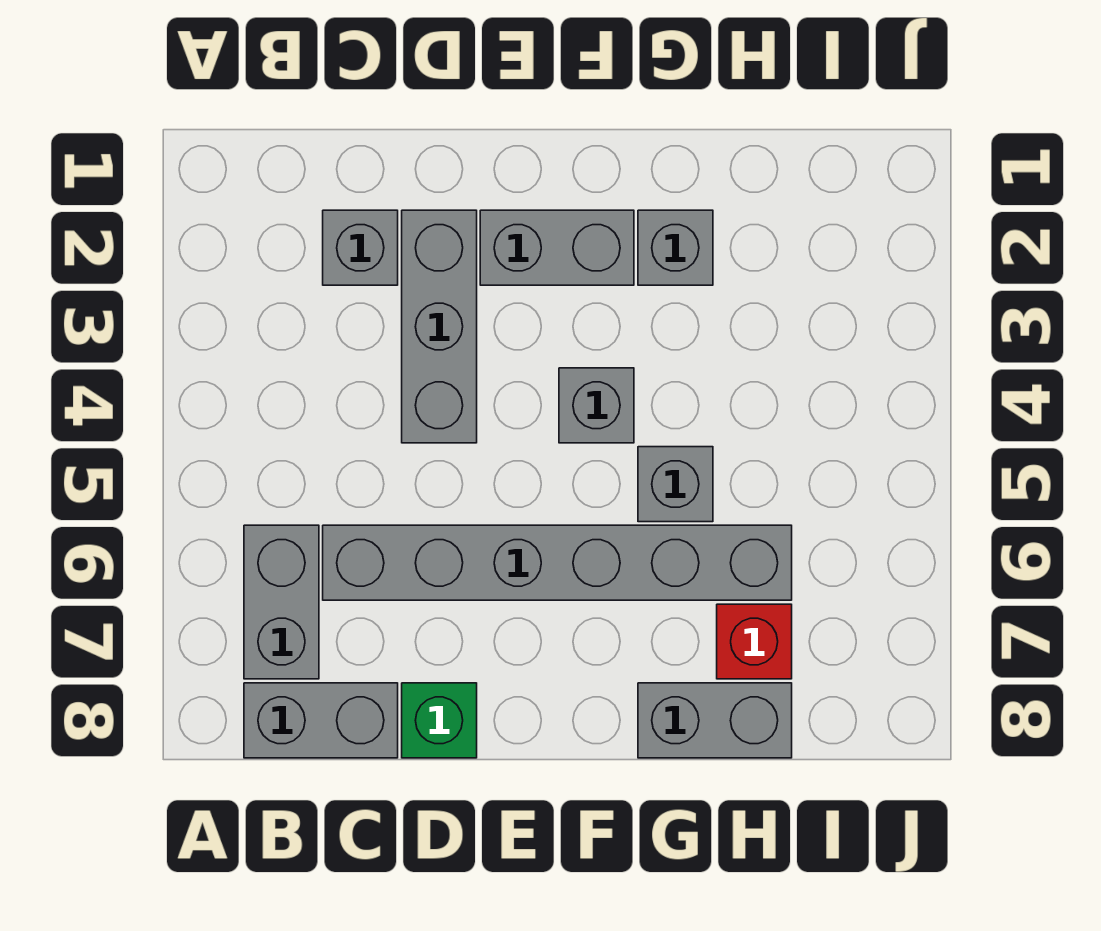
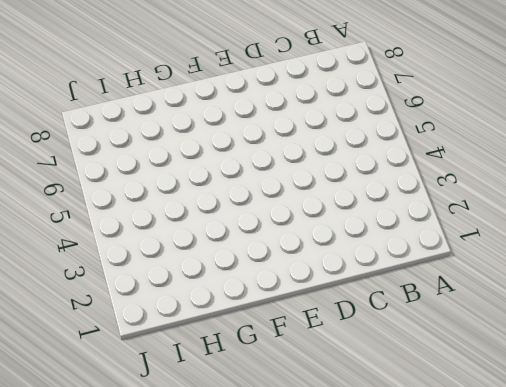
none -> grey brick B6:B7 level 1
none -> grey brick B8:C8 level 1
none -> grey brick C2 level 1

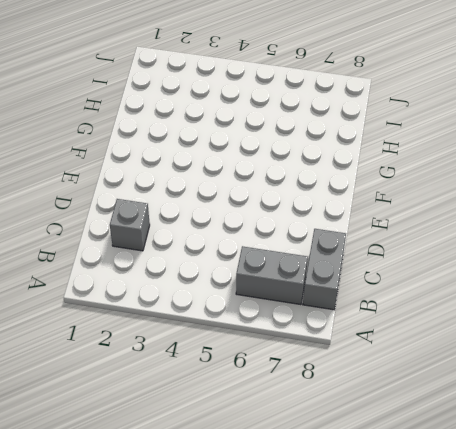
none -> grey brick C6:H6 level 1
none -> grey brick D2:D4 level 1
none -> green brick D8 level 1

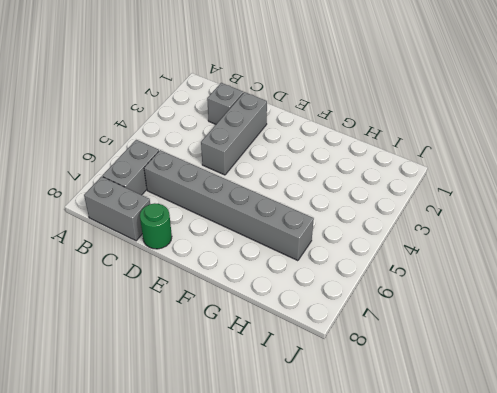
green round brick D8 level 1 -> green brick D8 level 1
none -> grey brick E2:F2 level 1
none -> grey brick F4 level 1
none -> grey brick G2 level 1

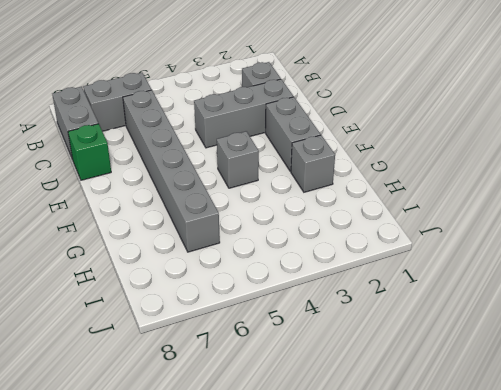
none -> grey brick G5 level 1
none -> grey brick G8:H8 level 1
none -> red brick H7 level 1

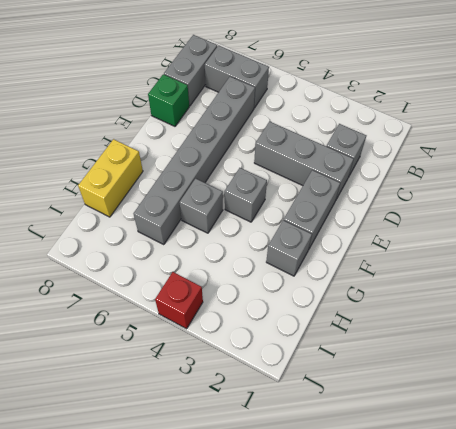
yellow brick G8:H8 level 1 -> grey brick G8:H8 level 1
red brick J4 level 1 -> red brick H7 level 1

